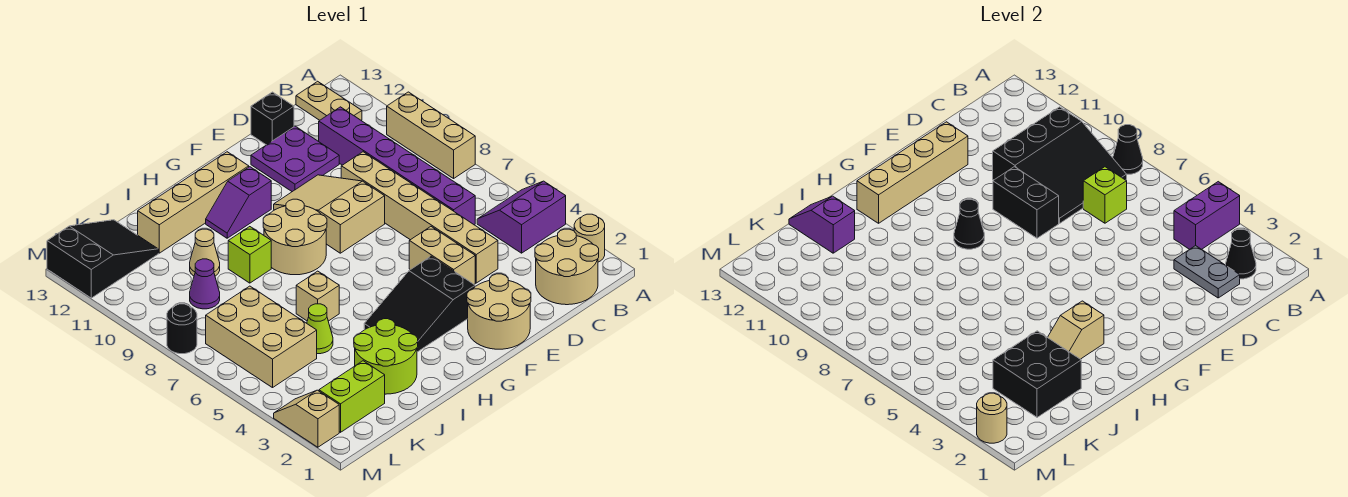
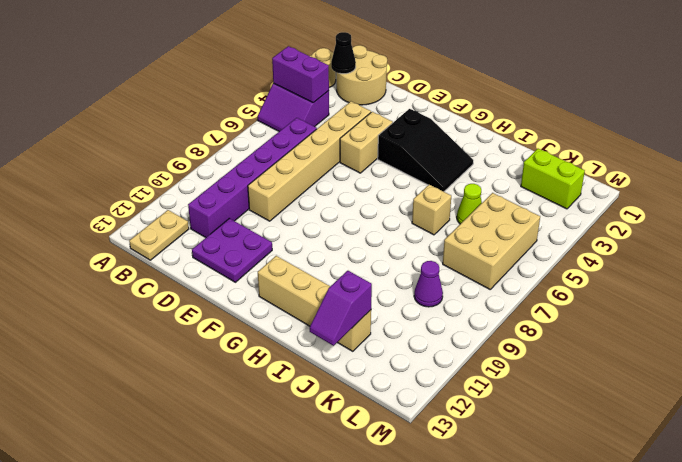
none -> tan brick A8:A10 level 1
none -> black brick D13 level 1
none -> tan round brick E1:F2 level 1
none -> tan slope E8:F10 level 1 top 8

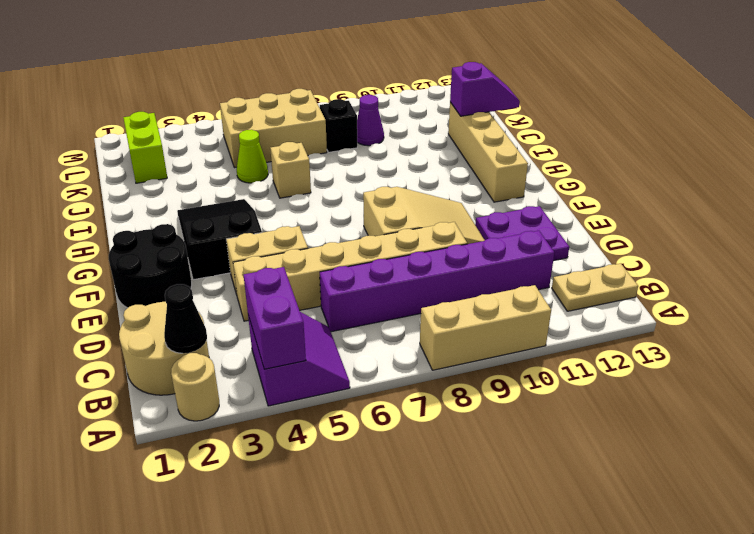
black round brick E1:F2 level 1 -> tan round brick E1:F2 level 1
black brick K8 level 1 -> black brick D13 level 1
none -> tan round brick G8:H9 level 1
none -> purple slope G11:H11 level 1 top G
none -> lime round brick I2:J3 level 1
none -> lime brick I9 level 1

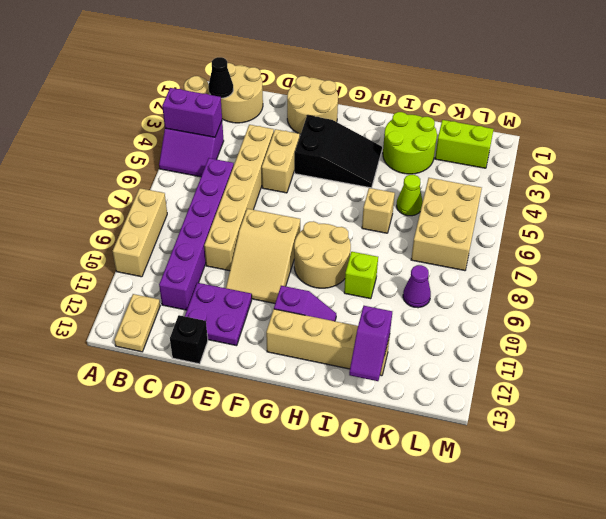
none -> tan cone J10 level 1
none -> black slope K12:M13 level 1 top M
none -> tan slope M2:M3 level 1 top 2
none -> black round brick M8 level 1

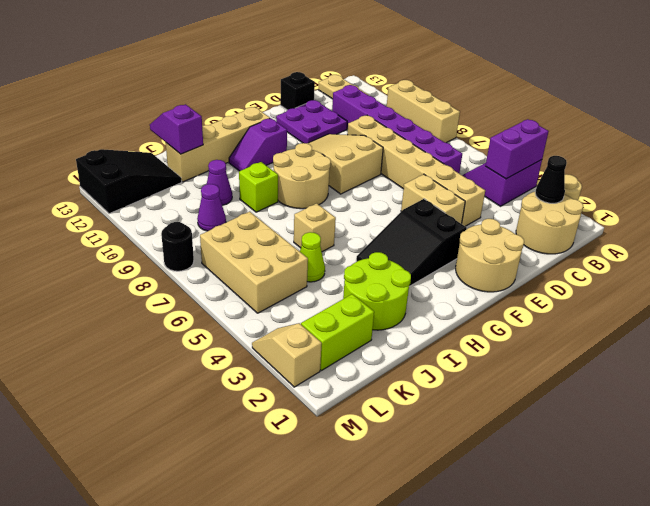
purple cone J10 level 1 -> tan cone J10 level 1
none -> black cone A8 level 2
none -> black slope B8:D10 level 2 top 10
none -> grey plate C2:C3 level 2
none -> lime brick C7 level 2

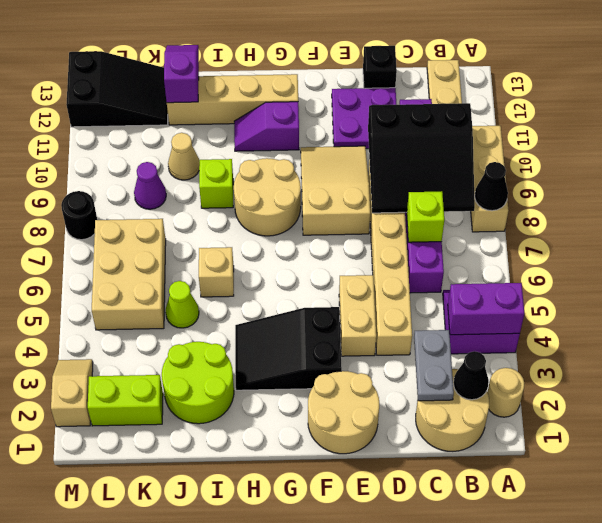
none -> black brick E8:E9 level 2
none -> tan brick E12:H12 level 2
none -> black cone G9 level 2
none -> tan slope H3:I3 level 2 top H

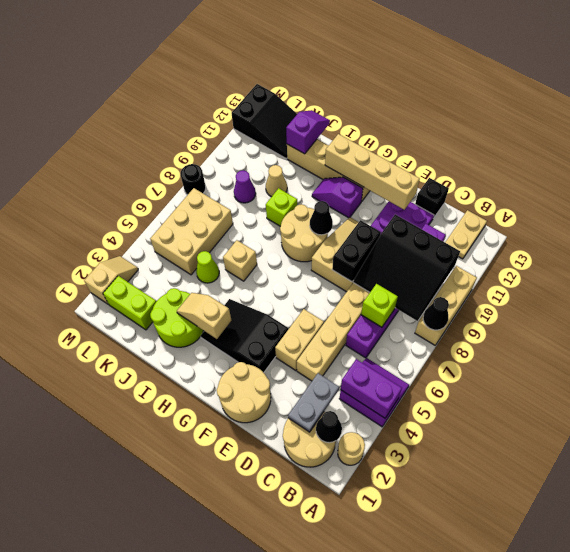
none -> black brick J2:K3 level 2
none -> tan round brick M2 level 2

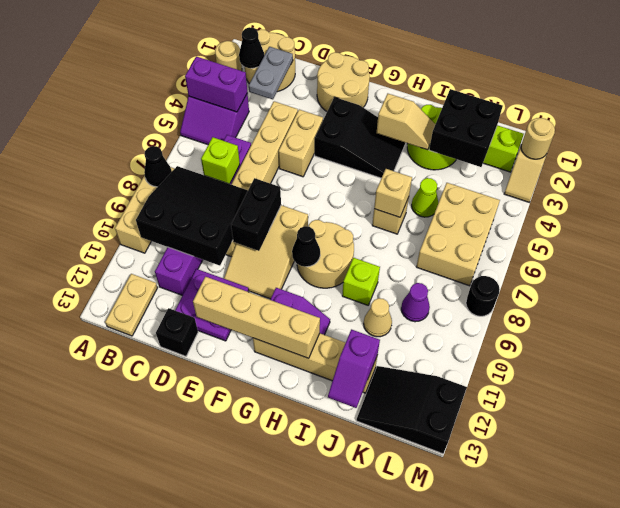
tan brick I6 level 2 -> none

